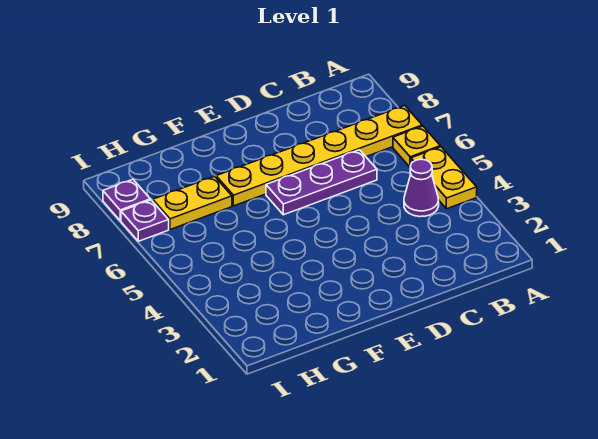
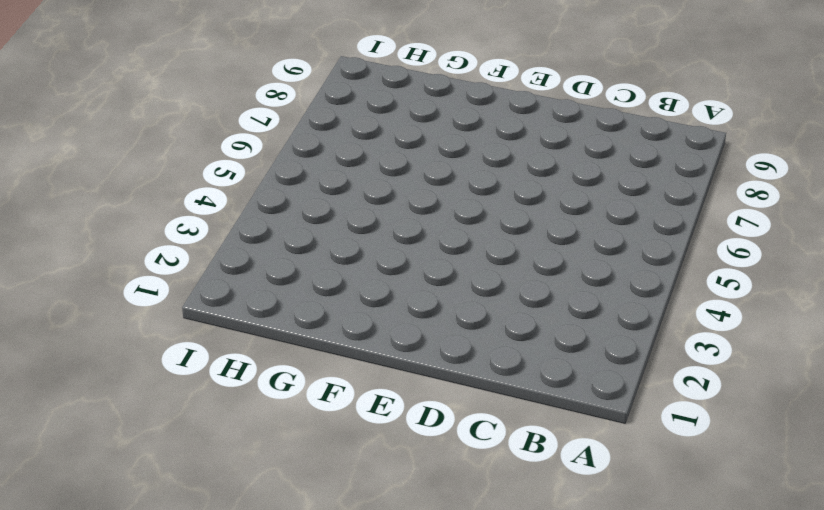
none -> yellow plate A4:A5 level 1
none -> yellow plate A6 level 1

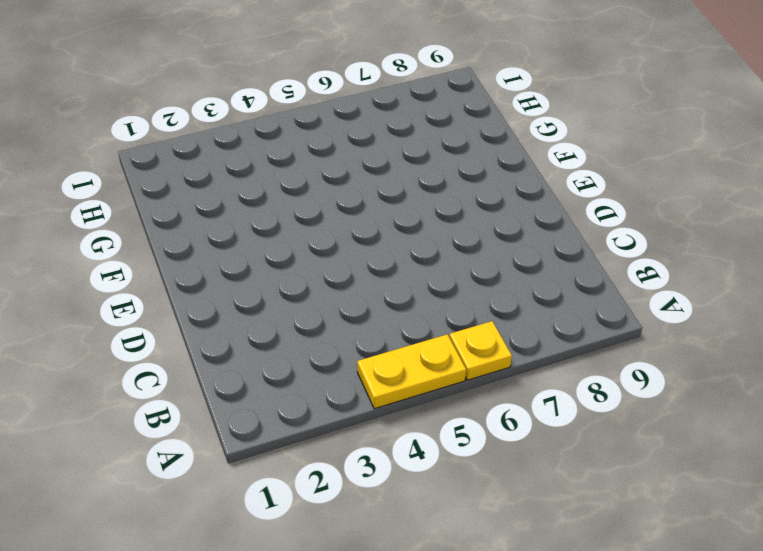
none -> yellow plate A7:F7 level 1
none -> purple cone B4 level 1

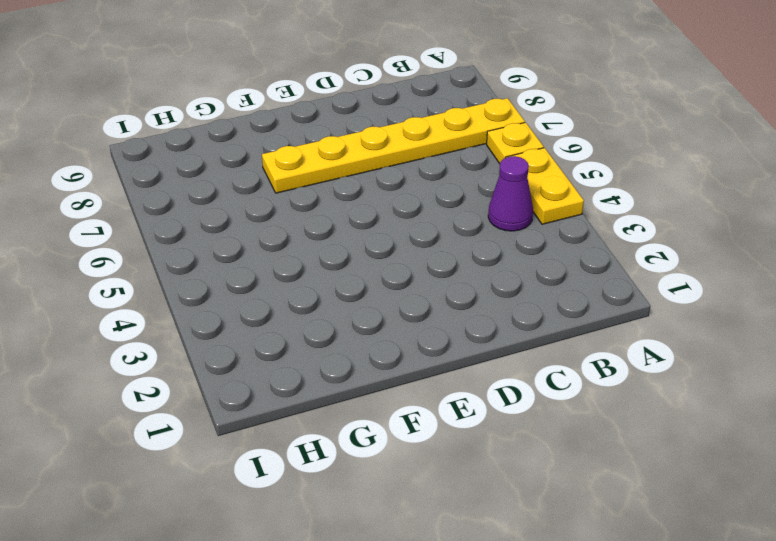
none -> purple plate C6:E6 level 1
none -> yellow plate G7:H7 level 1

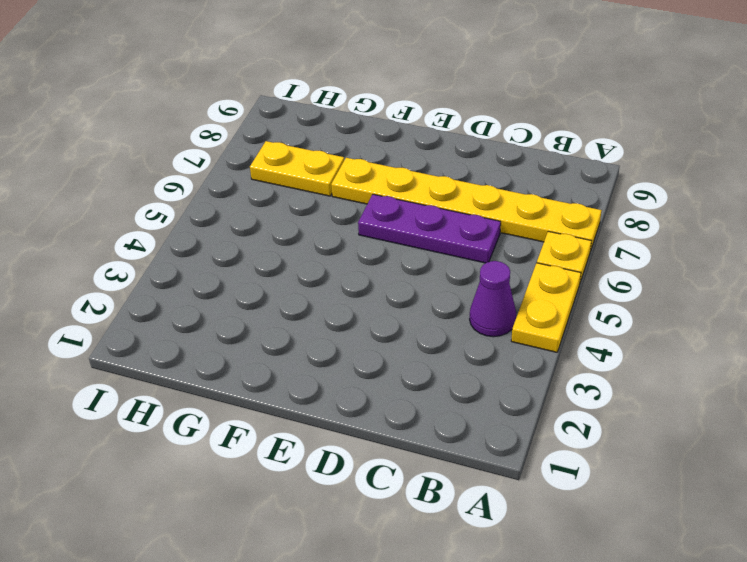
none -> purple plate I7 level 1
none -> purple plate I8 level 1

